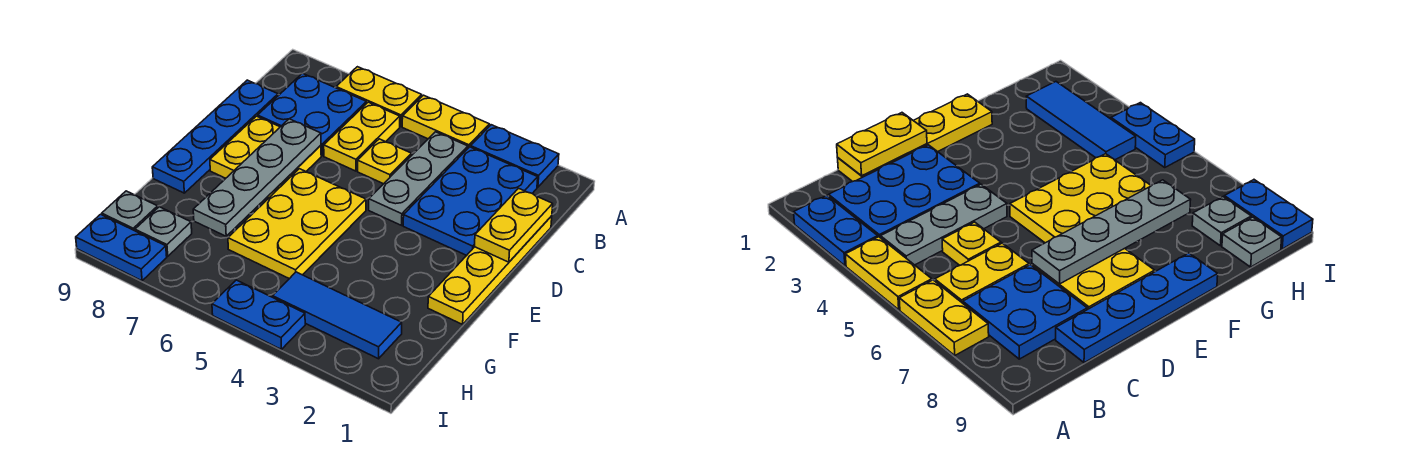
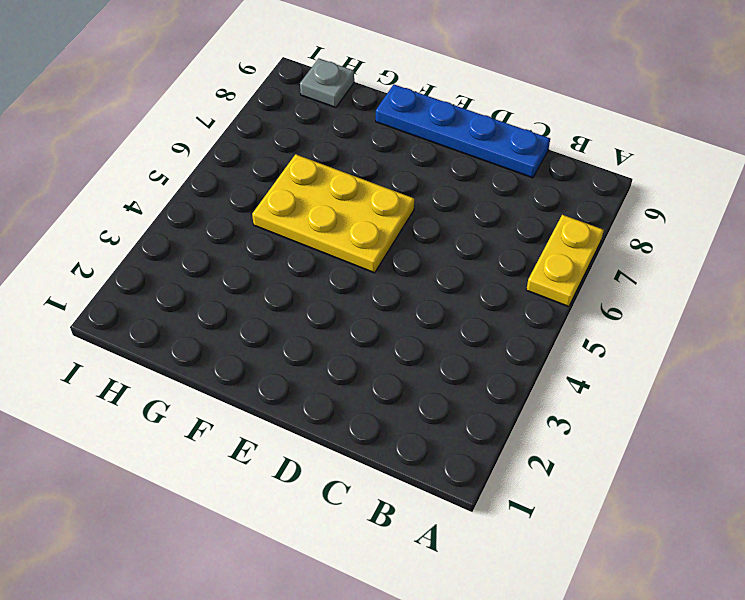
none -> blue plate A2:A3 level 1
none -> yellow plate A4:A5 level 1
none -> blue plate B2:D3 level 1

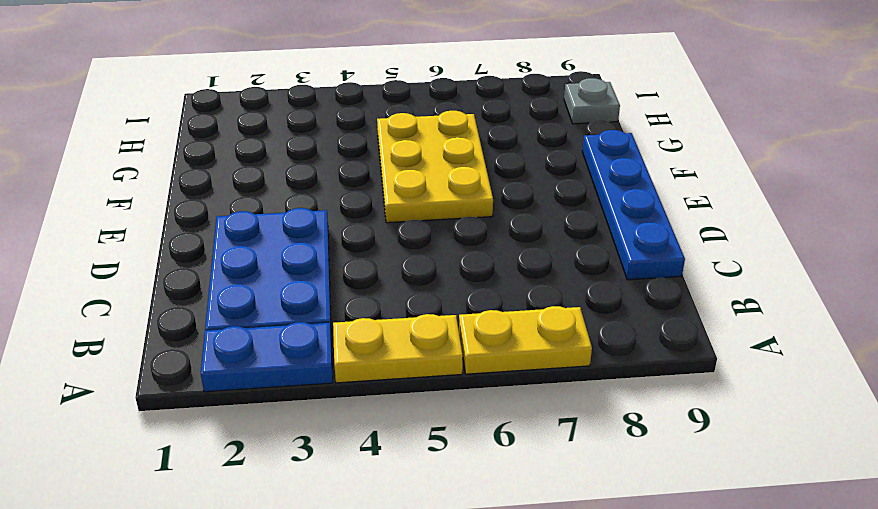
none -> grey plate B4:D4 level 1
none -> yellow plate B6:C6 level 1
none -> blue plate B7:C8 level 1

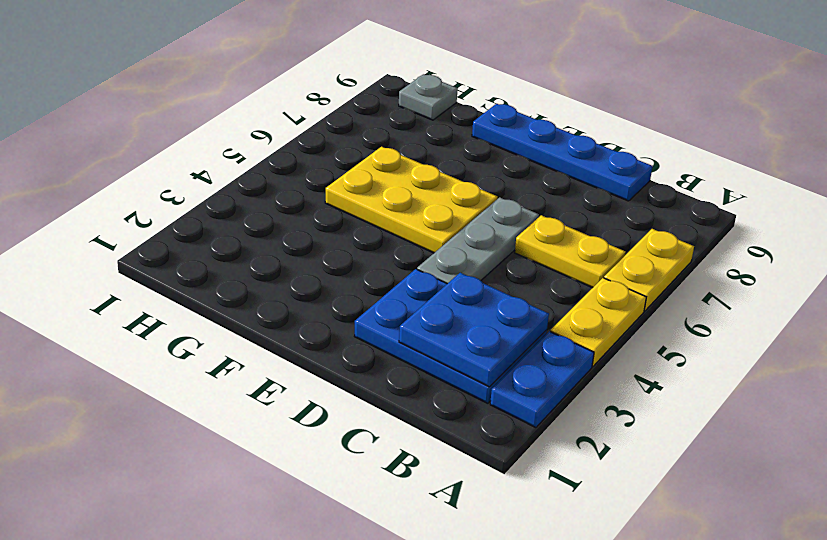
blue plate B2:C3 level 2 -> blue plate B7:C8 level 1
grey plate D4:D6 level 1 -> grey plate B4:D4 level 1
none -> yellow plate C1:F1 level 1
none -> yellow plate C5 level 1
none -> yellow plate D7:E8 level 1

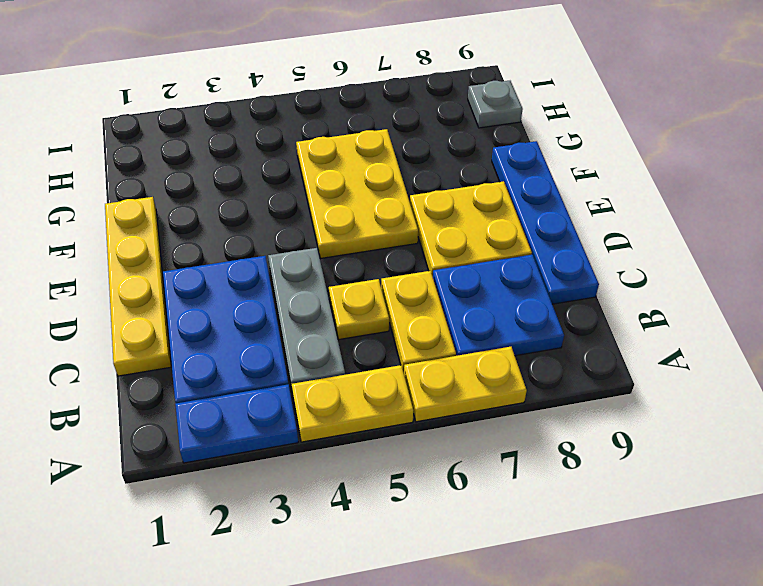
none -> blue tile H2:H4 level 1
none -> grey plate H8 level 1
none -> blue plate I4:I5 level 1

